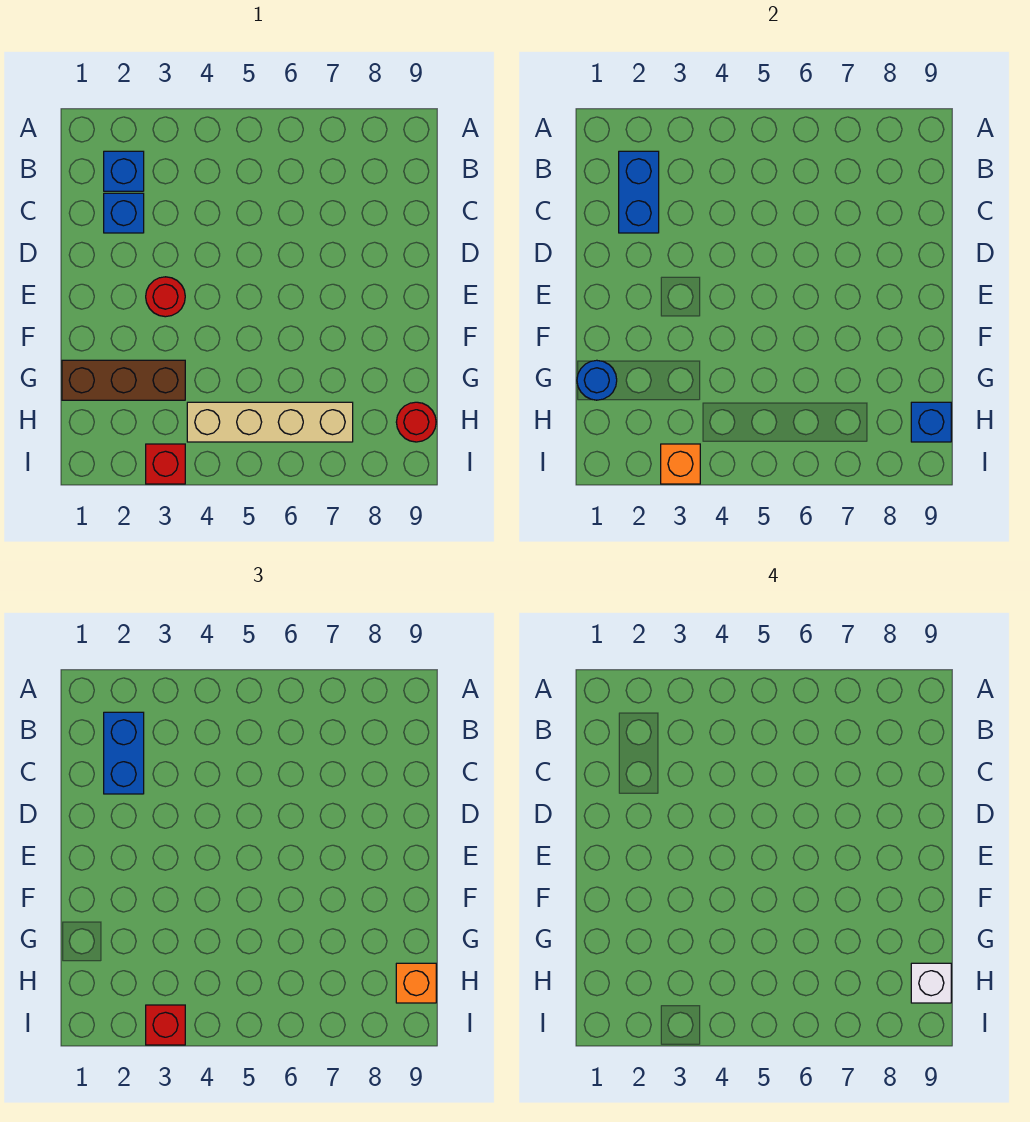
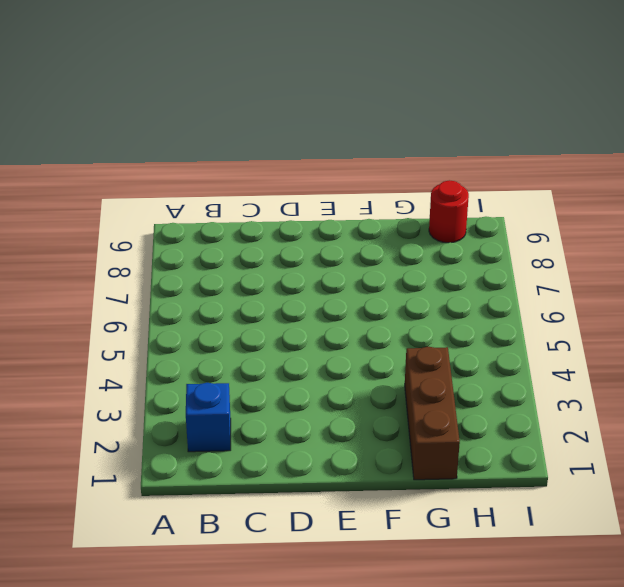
none -> blue brick C2 level 1
none -> red round brick E3 level 1
none -> tan brick H4:H7 level 1

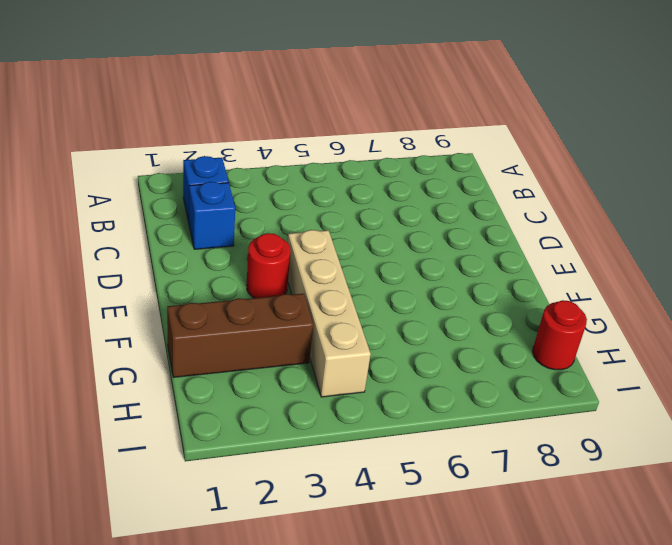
tan brick E4:H4 level 1 -> tan brick H4:H7 level 1
none -> red brick I3 level 1
none -> blue brick B2:C2 level 2
none -> blue round brick G1 level 2

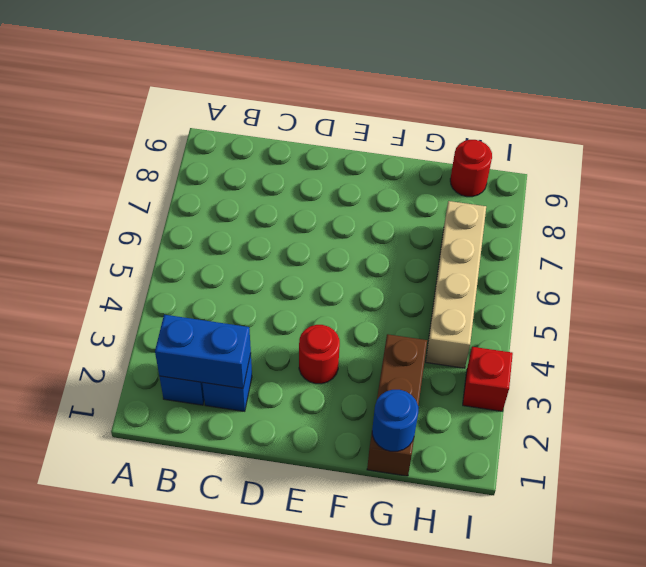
none -> blue brick H9 level 2
none -> orange brick I3 level 2
none -> blue brick B2:C2 level 3

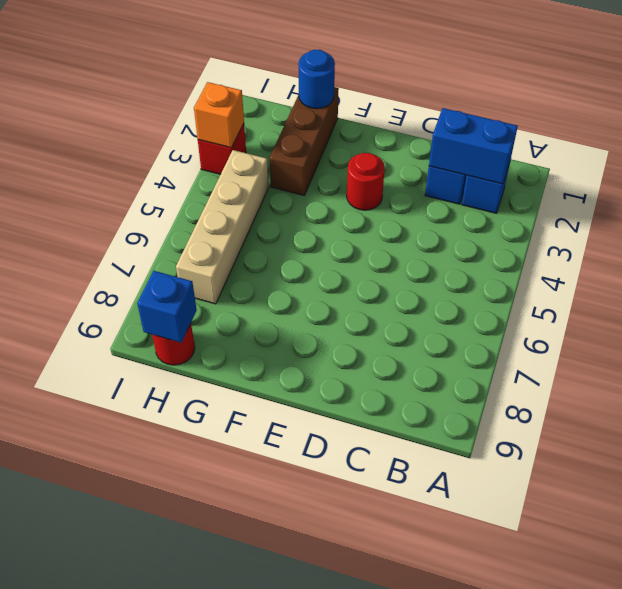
none -> blue brick B2:C2 level 3
none -> orange brick H9 level 3
none -> red brick I3 level 3

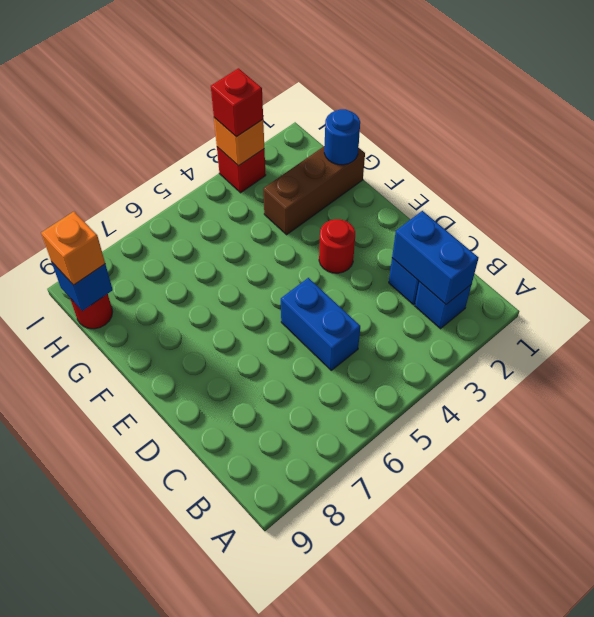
blue brick C5:D5 level 1 -> blue brick B2:C2 level 3
none -> tan brick H4:H7 level 1
none -> white brick H9 level 4

